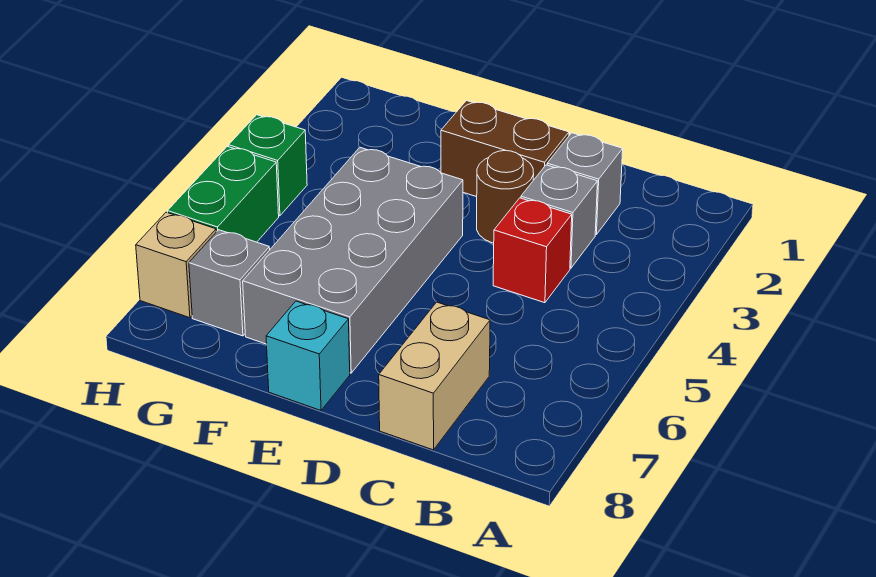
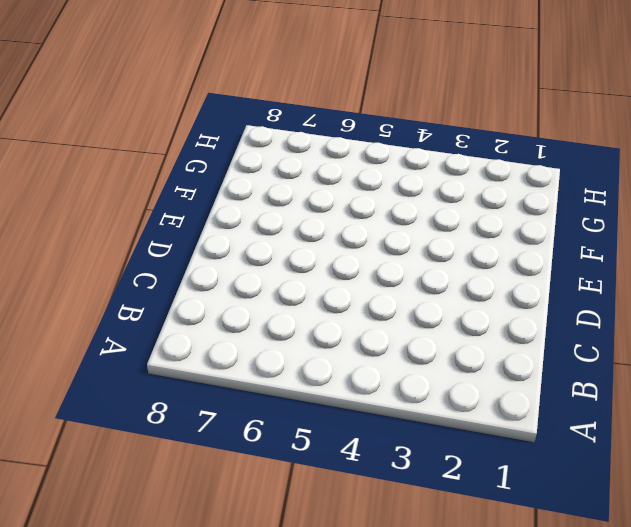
none -> grey brick C2 level 1
none -> grey brick C3 level 1
none -> red brick C4 level 1

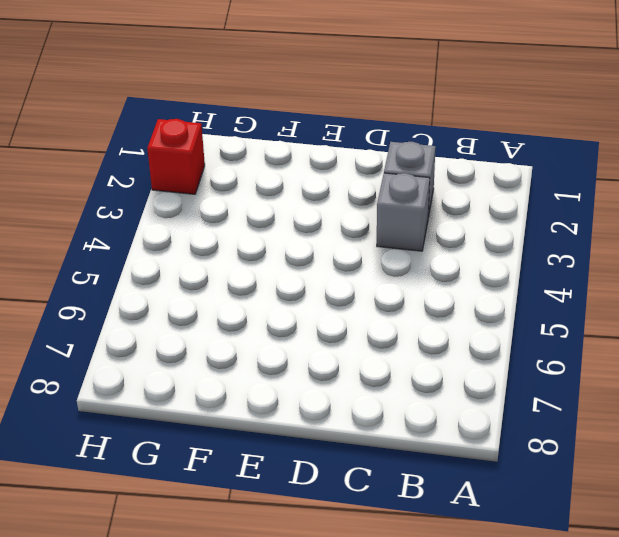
red brick H2 level 1 -> red brick C4 level 1
none -> tan brick C7:C8 level 1
none -> brown brick D2:E2 level 1
none -> brown round brick D3 level 1

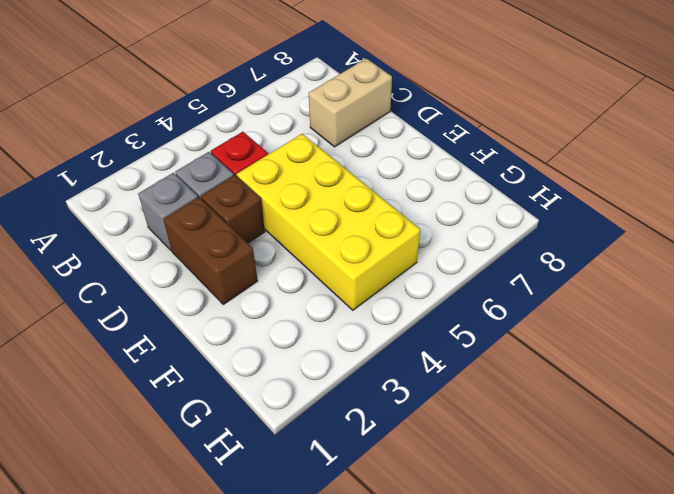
brown brick D3 level 1 -> brown round brick D3 level 1
yellow brick D4:G5 level 1 -> grey brick E4:F7 level 1
none -> cyan brick E8 level 1
none -> grey brick G7 level 1
none -> green brick H4 level 1

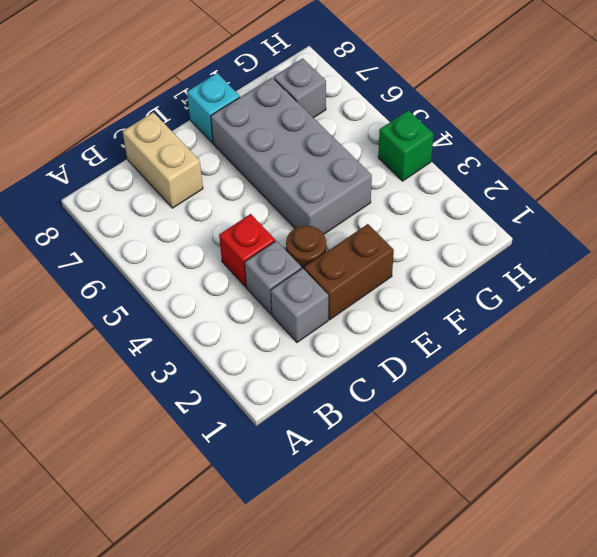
none -> green brick H5:H6 level 1
none -> tan brick H7 level 1

